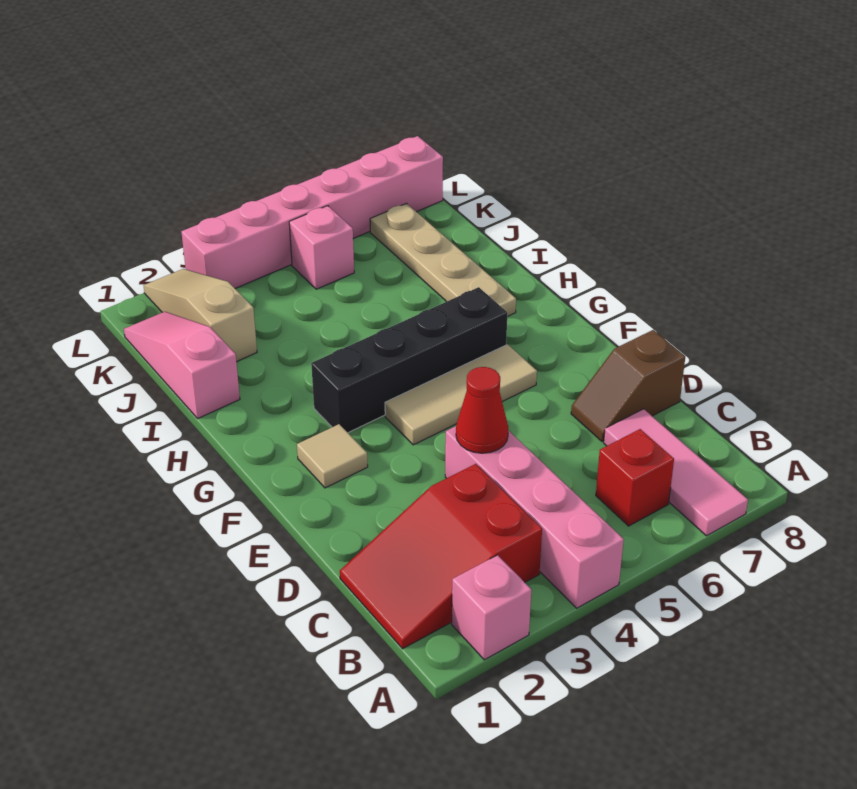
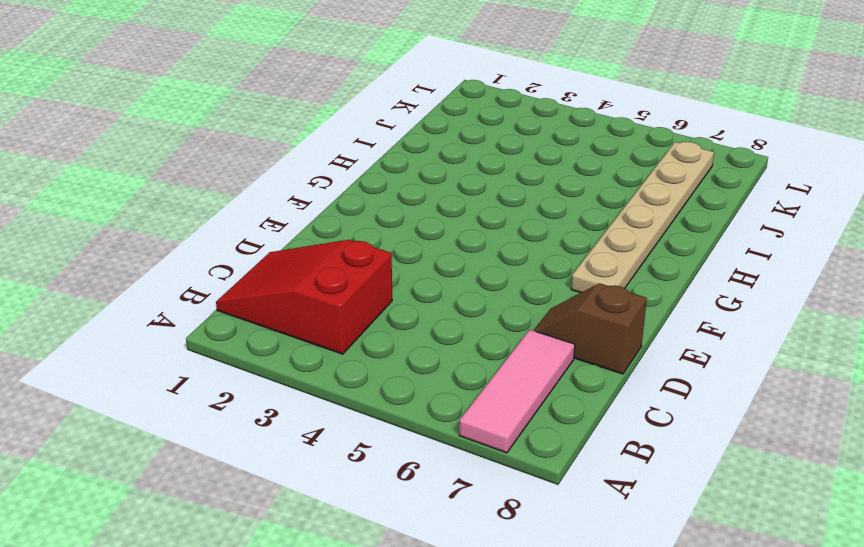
tan plate F7:K7 level 1 -> tan plate H7:K7 level 1
none -> pink brick A2 level 1
none -> pink brick A4:D4 level 1
none -> red brick B6 level 1

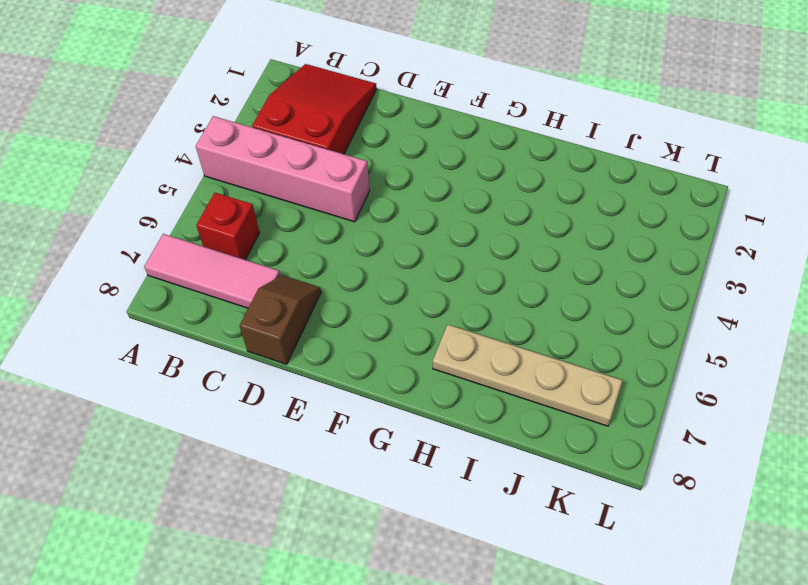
none -> pink brick A2 level 1
none -> tan tile F2 level 1
none -> tan tile F4:F6 level 1

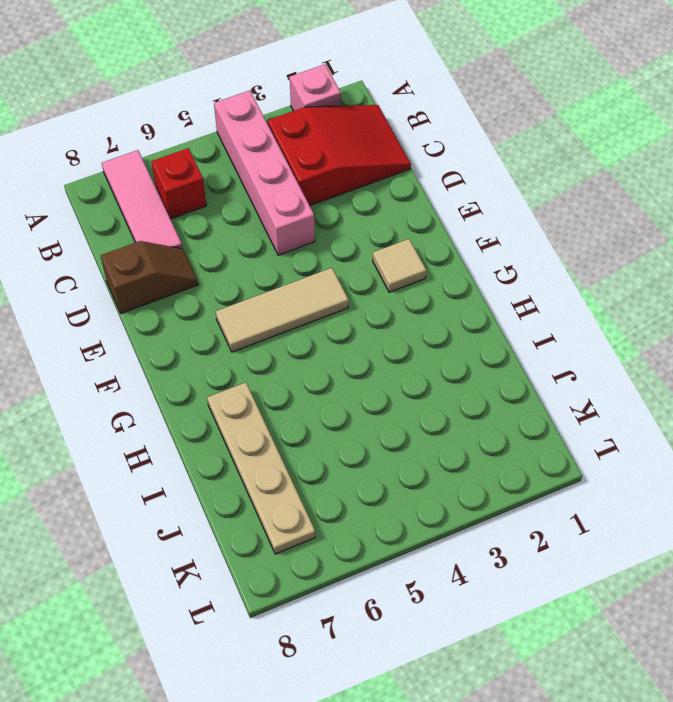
none -> black brick G3:G6 level 1
none -> pink slope I1:K1 level 1 top I
none -> tan slope J2:L2 level 1 top J

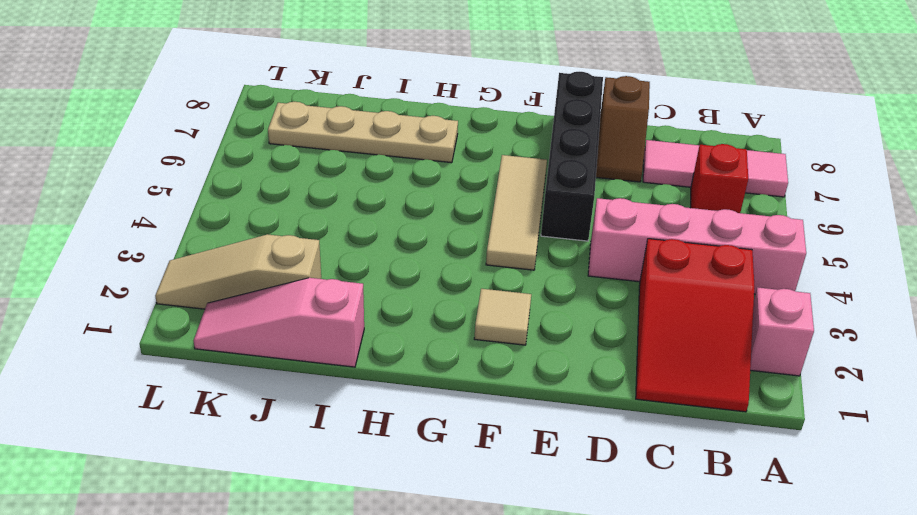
black brick E5:E8 level 1 -> black brick G3:G6 level 1
none -> pink brick K5 level 1
none -> pink brick L3:L8 level 1
none -> red cone D4 level 2

